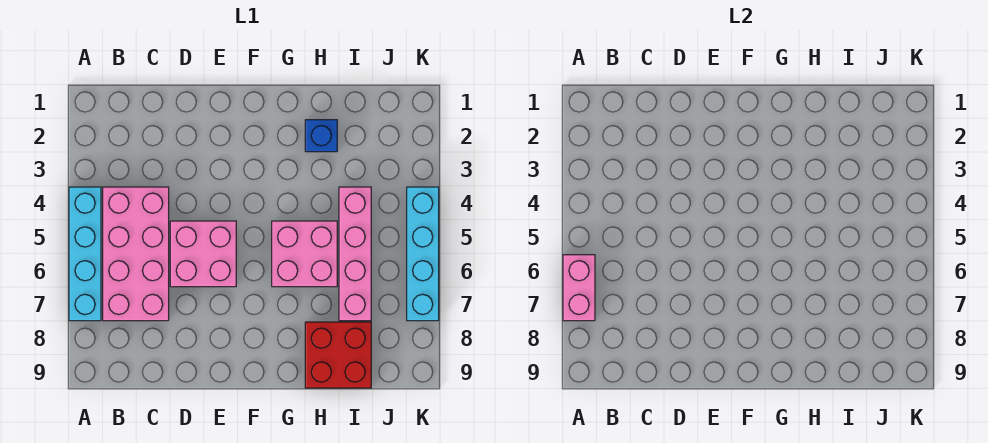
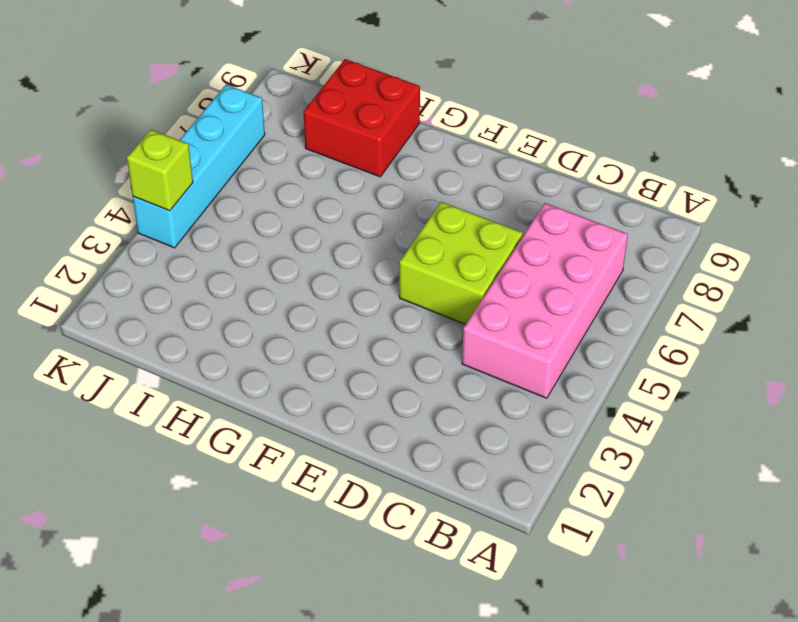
lime brick D5:E6 level 1 -> pink brick D5:E6 level 1
lime brick K4 level 2 -> none
none -> cyan brick A4:A7 level 1
none -> pink brick G5:H6 level 1

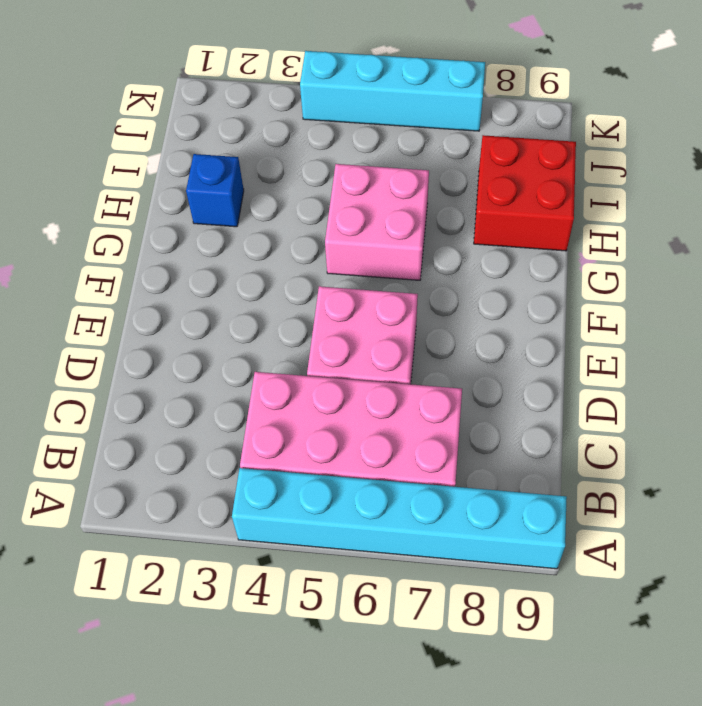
cyan brick A4:A9 level 1 -> cyan brick A4:A7 level 1
none -> pink brick I4:I7 level 1
none -> pink brick A6:A7 level 2

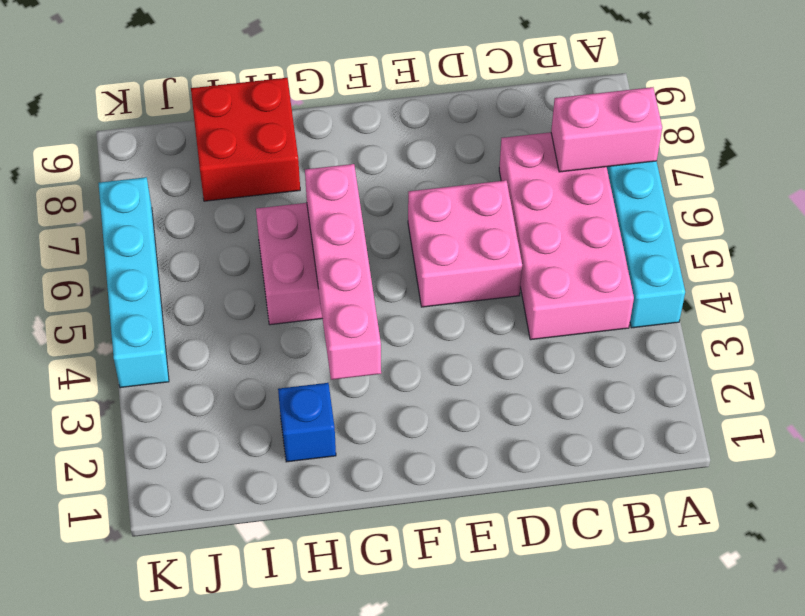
pink brick A7:B7 level 2 -> pink brick A6:A7 level 2
pink brick G3:G6 level 2 -> pink brick I4:I7 level 1

